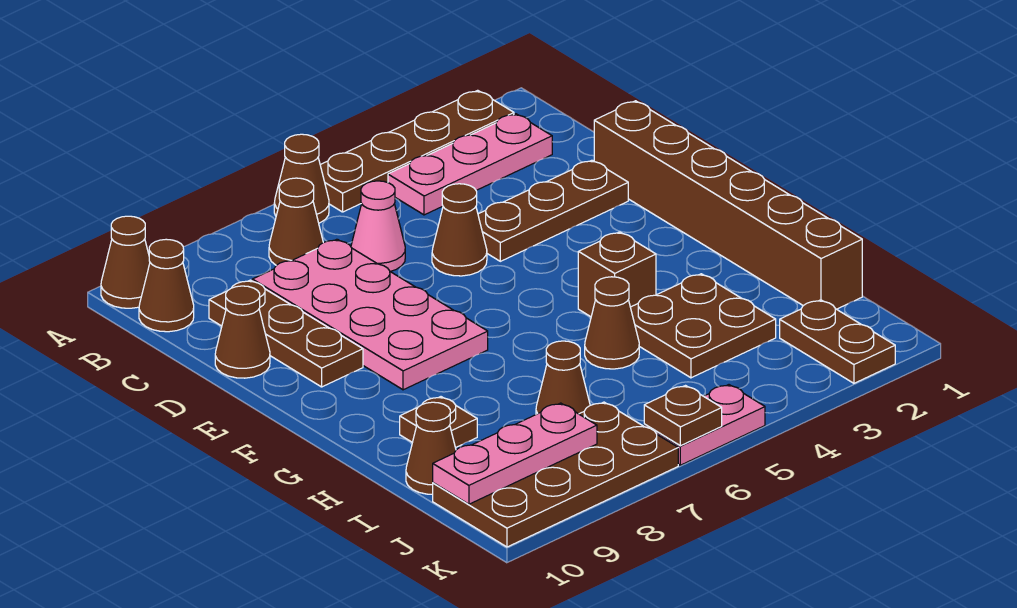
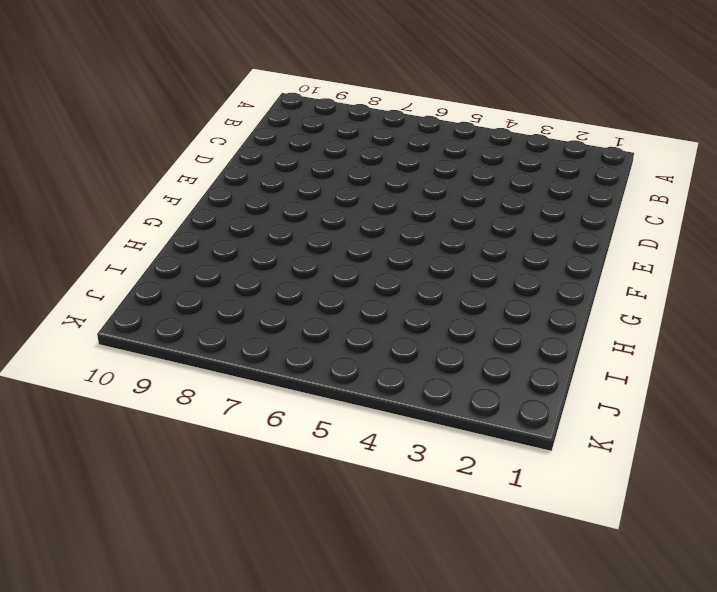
none -> brown plate A2:A5 level 1
none -> brown cone A6 level 1
none -> brown cone A10 level 1

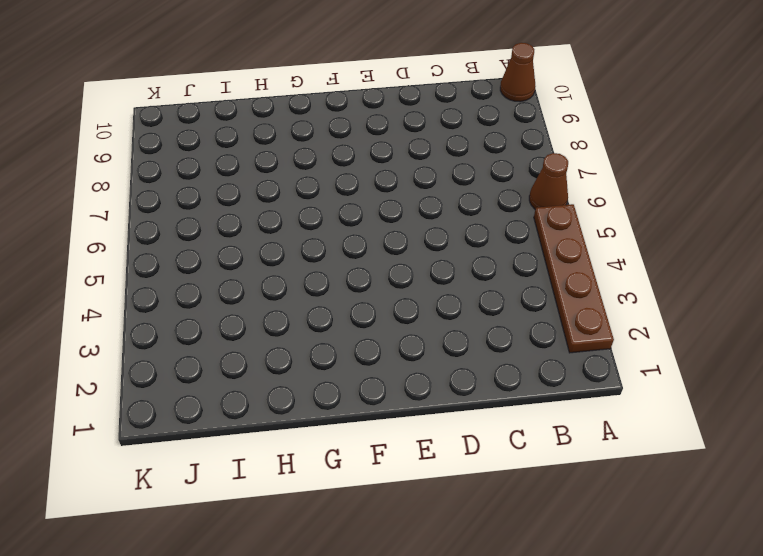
none -> pink plate B2:B4 level 1
none -> brown cone B7 level 1
none -> brown cone B10 level 1

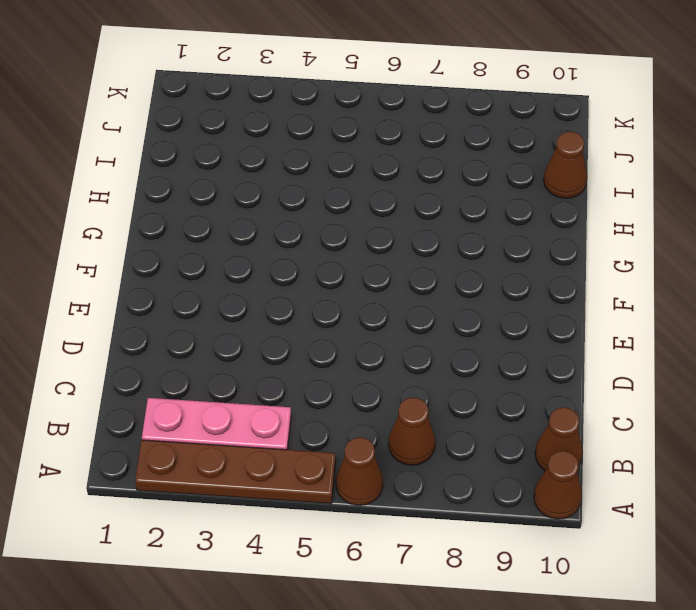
none -> pink cone C6 level 1
none -> pink plate C7:F8 level 1
none -> brown plate C9:E9 level 1

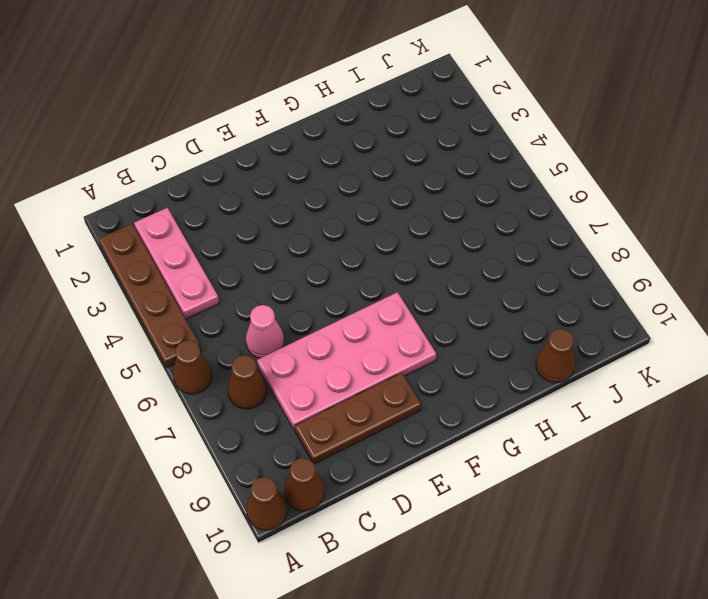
none -> brown brick D1:I1 level 1
none -> brown plate D2:D4 level 1
none -> brown cone D5 level 1

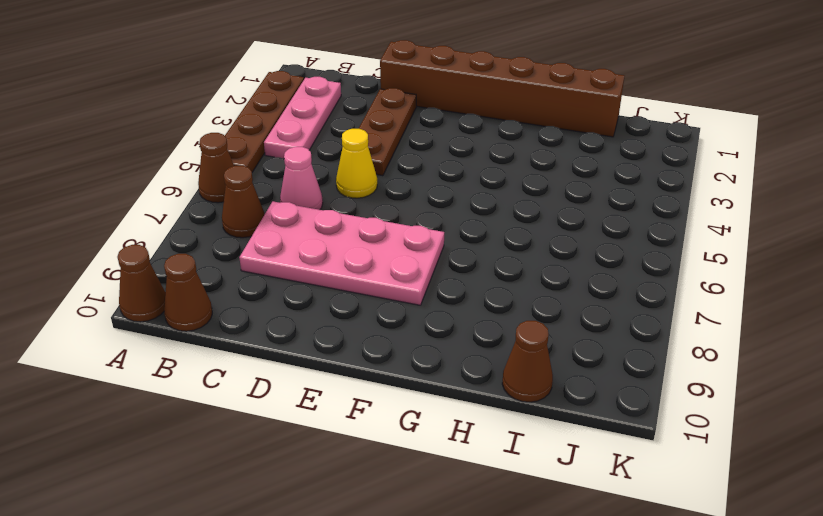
yellow cone D5 level 1 -> brown cone D5 level 1
none -> brown plate C9:E9 level 1
none -> brown cone D10 level 1
none -> brown brick G4 level 1

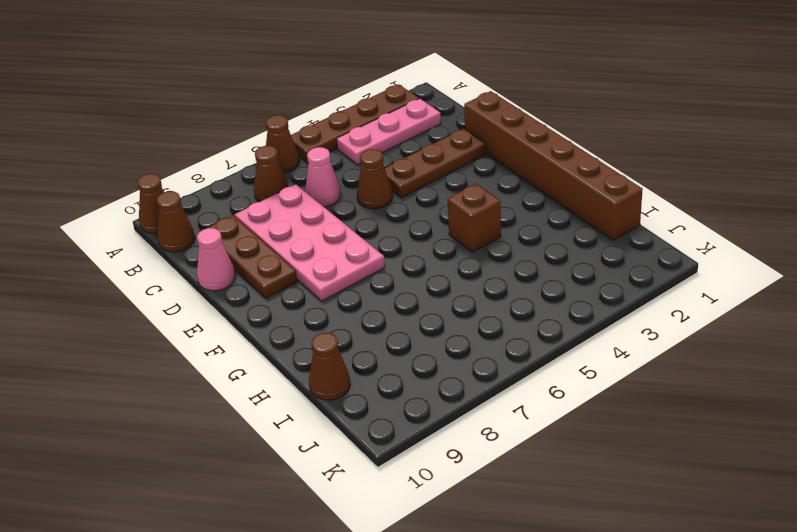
pink cone D10 level 1 -> brown cone D10 level 1
none -> brown plate H3:I4 level 1
none -> brown cone H5 level 1
none -> brown plate H9 level 1

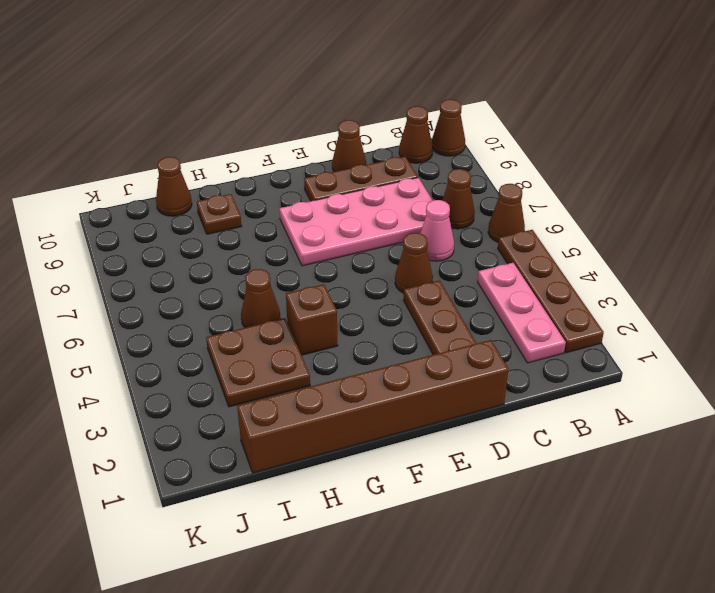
none -> brown cone I7 level 1
none -> brown plate J2:K2 level 1
none -> brown plate J7:K10 level 1

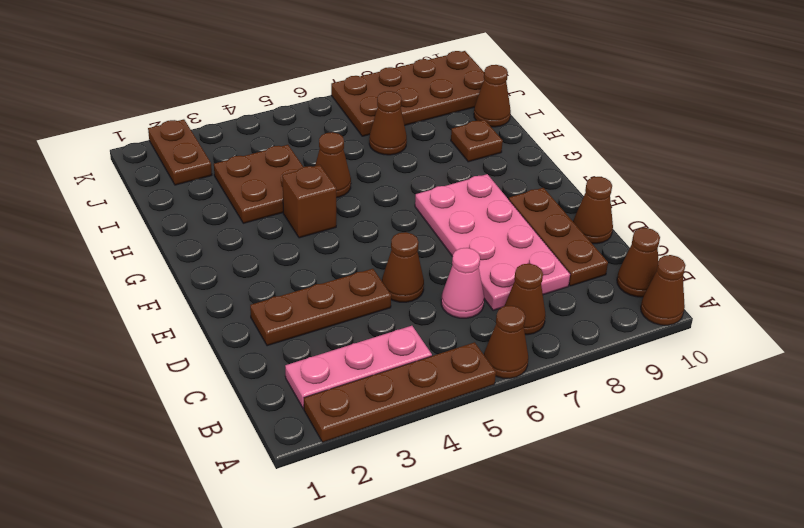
none -> brown brick D1:I1 level 1
none -> pink plate K5:K6 level 1
none -> pink plate J8:J10 level 2

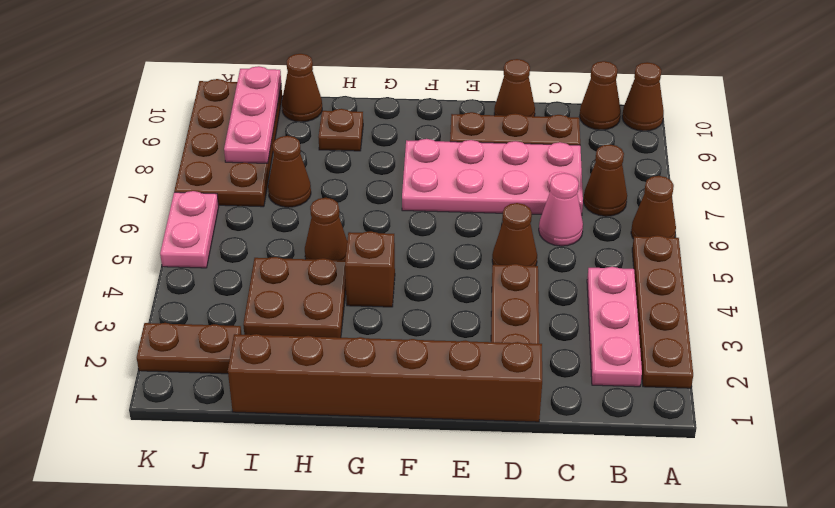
none -> brown plate K6 level 2

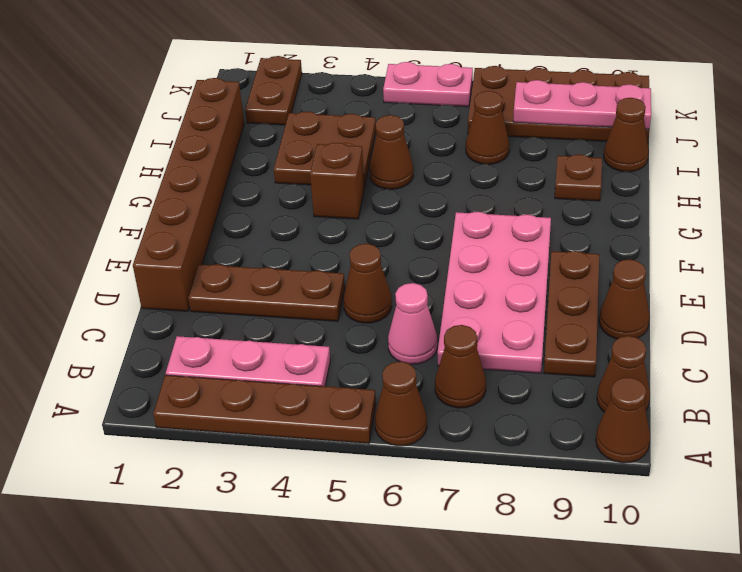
none -> brown plate K6 level 2

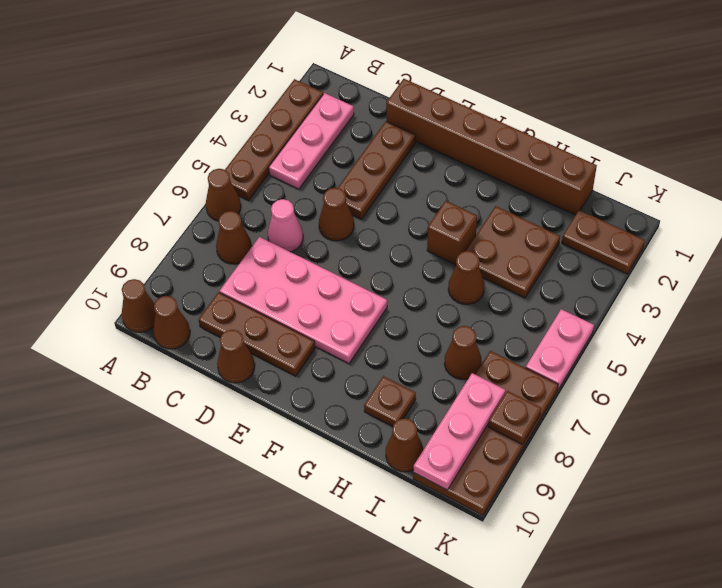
brown plate K8 level 2 -> brown plate K6 level 2

